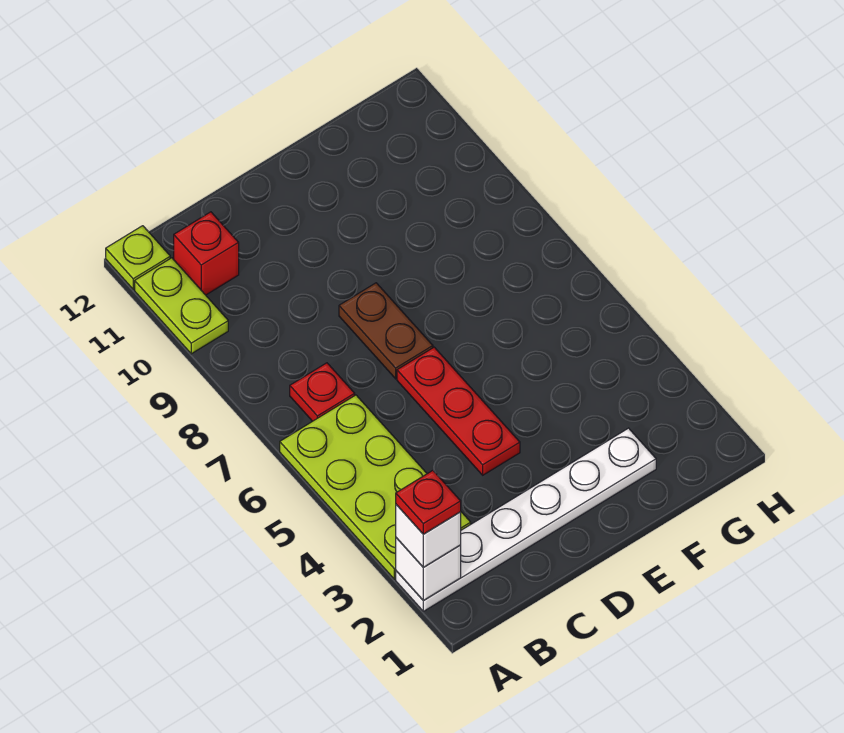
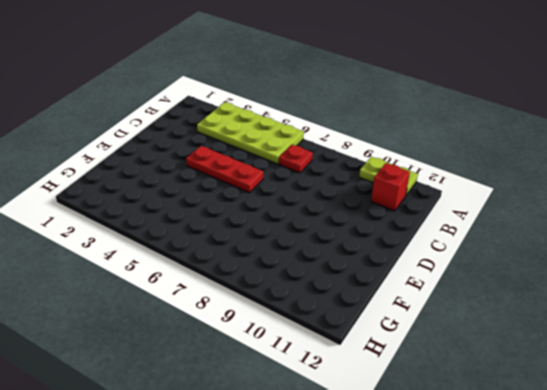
none -> white plate A2:F2 level 1
none -> lime plate A12 level 1

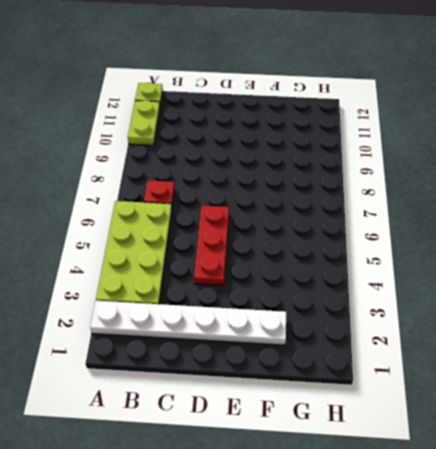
none -> red brick B11 level 1
none -> brown plate D7:D8 level 1

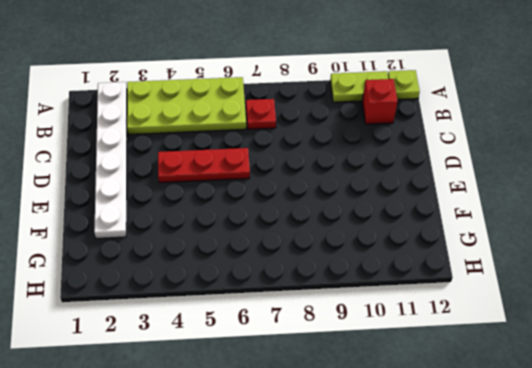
none -> brown plate D7:D8 level 1
none -> white brick A2 level 2

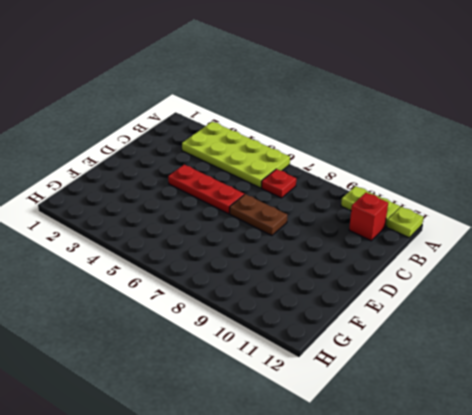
none -> white plate A2:F2 level 1
none -> white brick A2 level 2

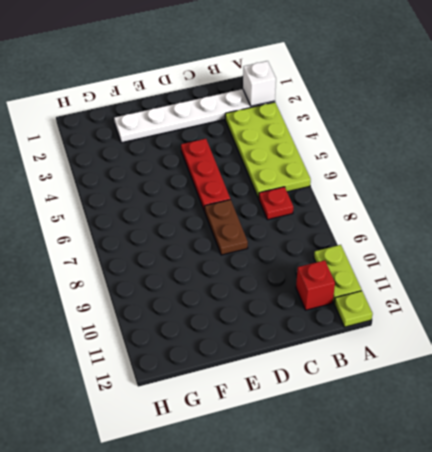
none -> white brick A2 level 3
none -> red plate A2 level 4

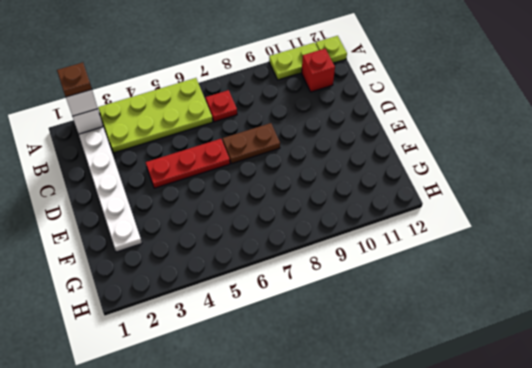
brown plate A2 level 4 -> red plate A2 level 4

